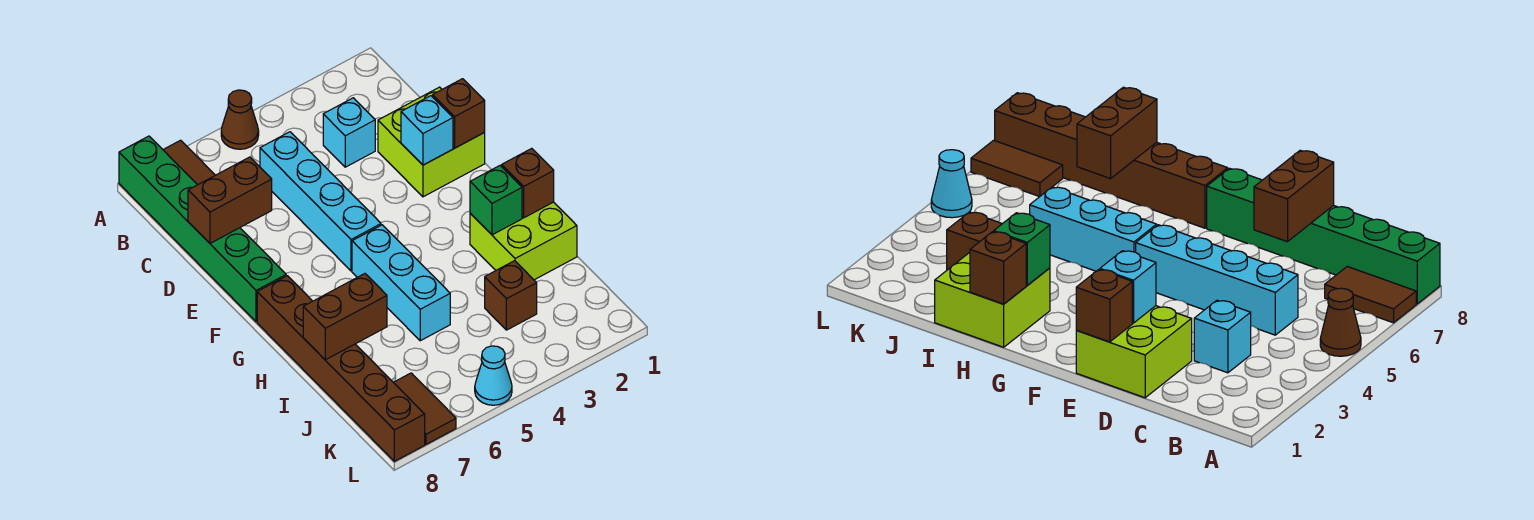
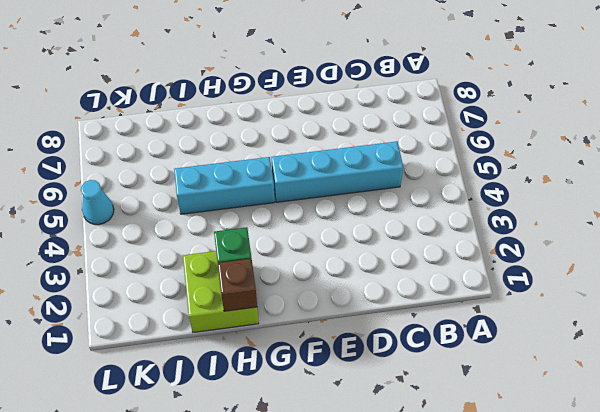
none -> brown cone A5 level 1
none -> brown tile A7:B7 level 1
none -> green brick A8:F8 level 1

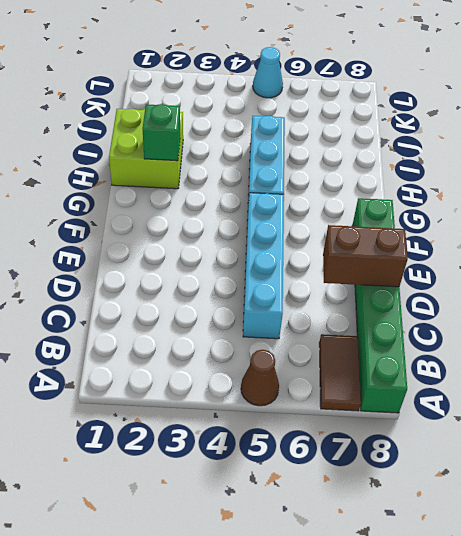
none -> cyan brick C3 level 1
none -> lime brick D1:E2 level 1
none -> brown brick G8:L8 level 1

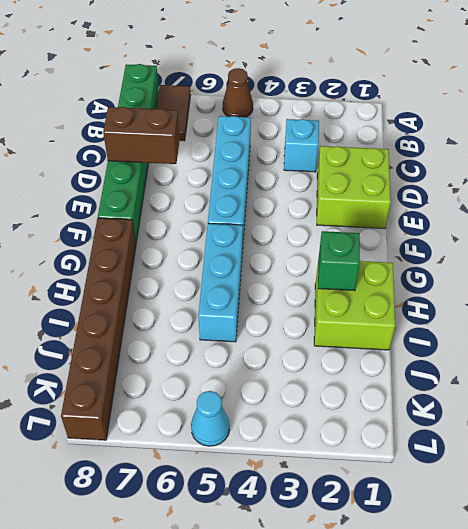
none -> brown brick J3 level 1
none -> brown tile K7:L7 level 1
none -> brown brick E1 level 2

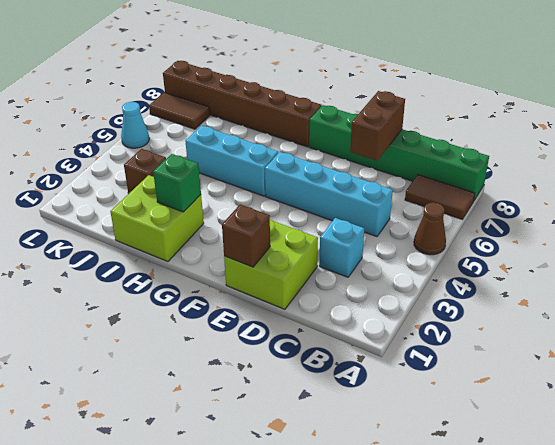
none -> cyan brick E2 level 2
none -> brown brick H1 level 2
none -> brown brick I7:I8 level 2

